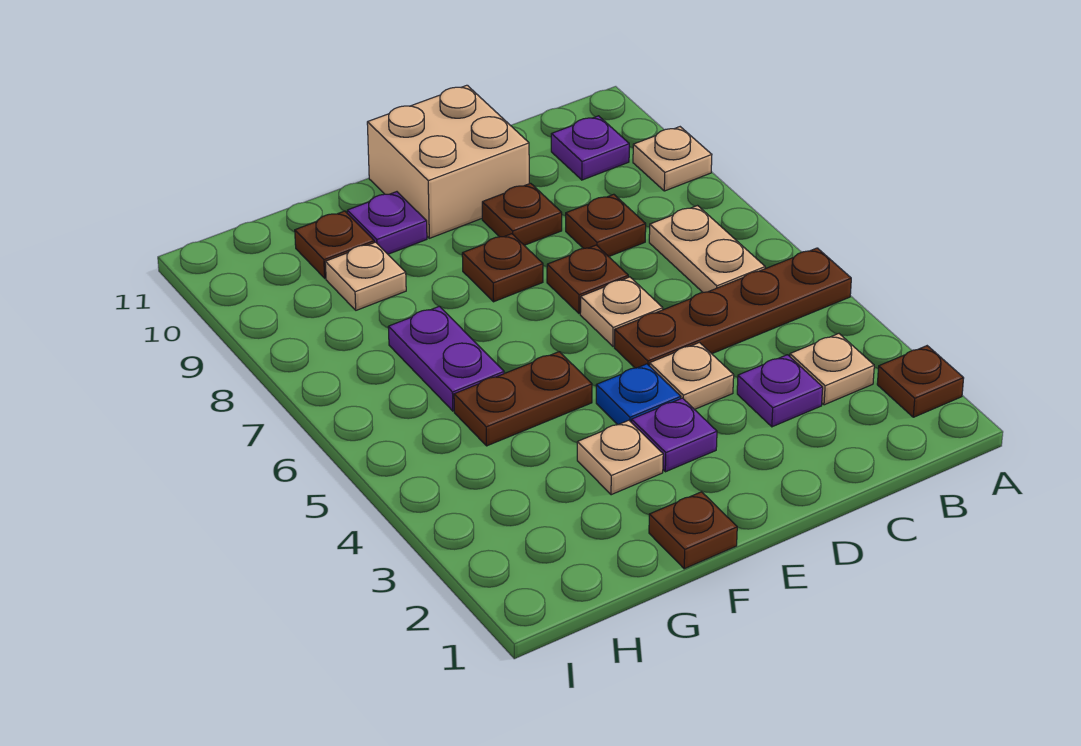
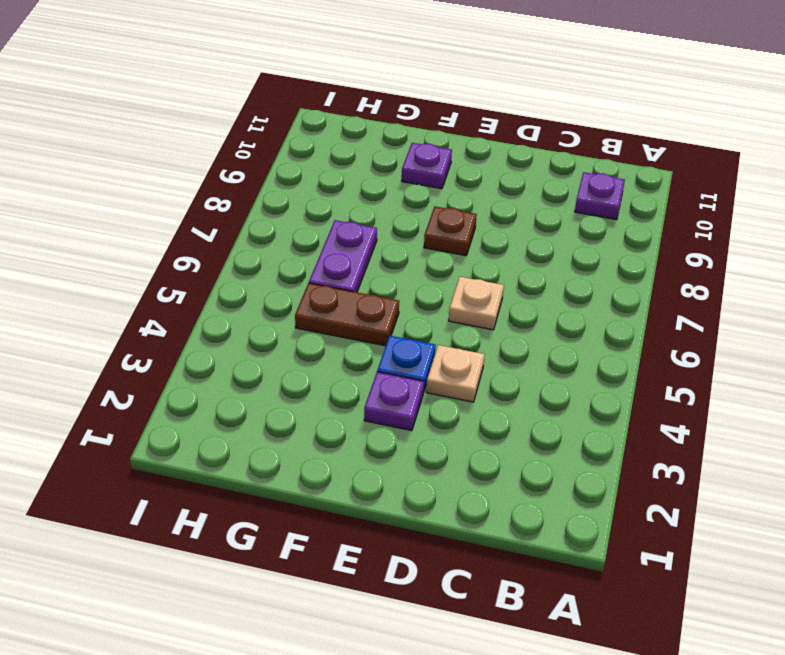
none -> brown plate A2 level 1
none -> brown plate A5:D5 level 1
none -> tan plate A9 level 1

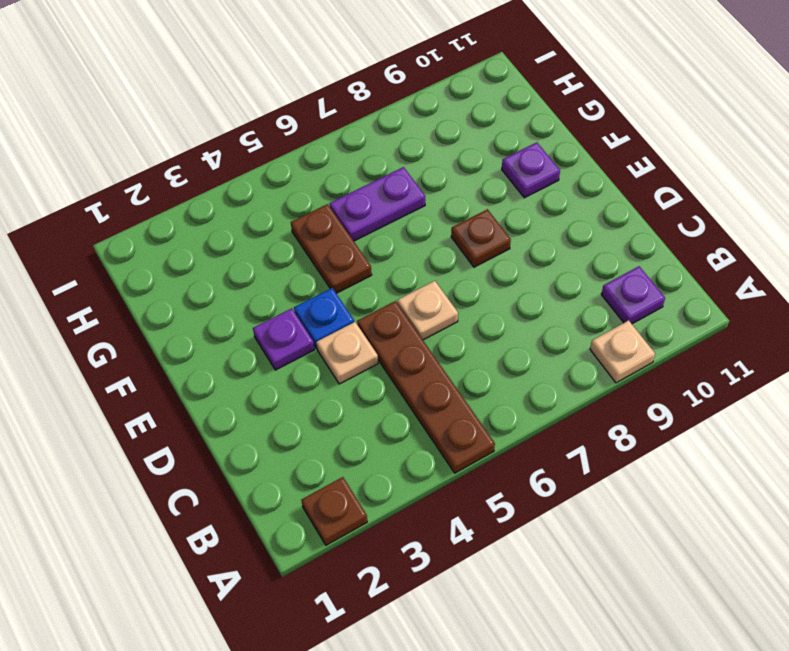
none -> tan plate B3 level 1
none -> tan plate B6:B7 level 1
none -> purple plate C3 level 1

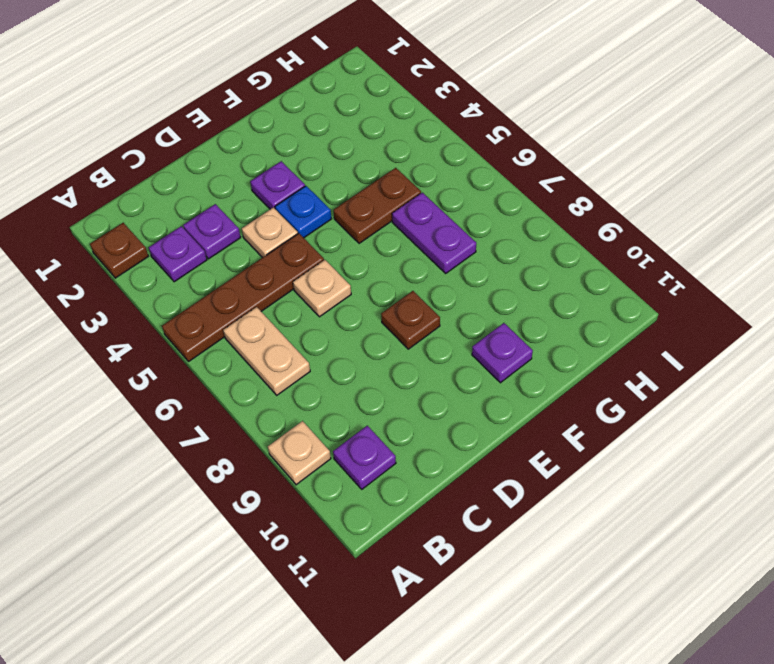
purple plate B3 level 1 -> tan plate B3 level 1
none -> brown plate C8 level 1
none -> brown plate D7 level 1
none -> brown plate D9 level 1

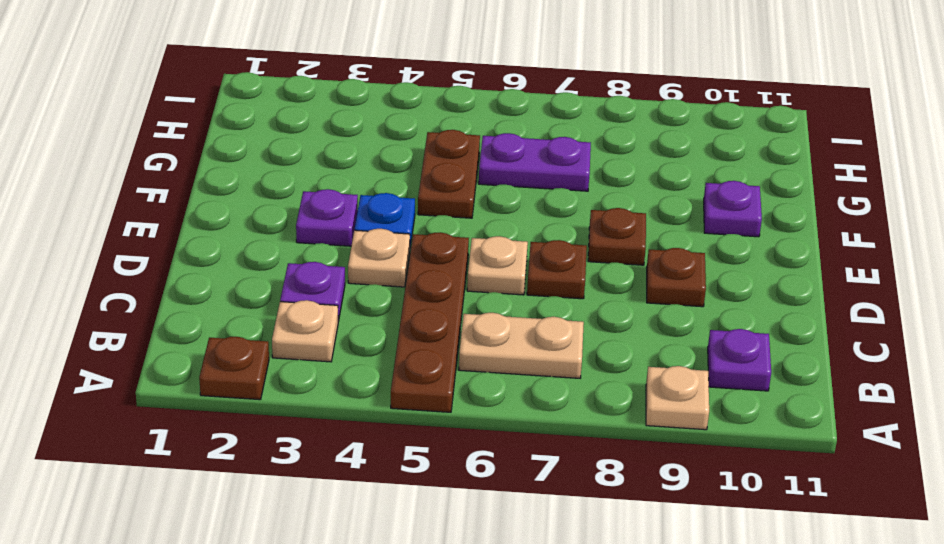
none -> brown plate C8 level 1
none -> tan brick D10:E11 level 1
none -> brown plate F1 level 1

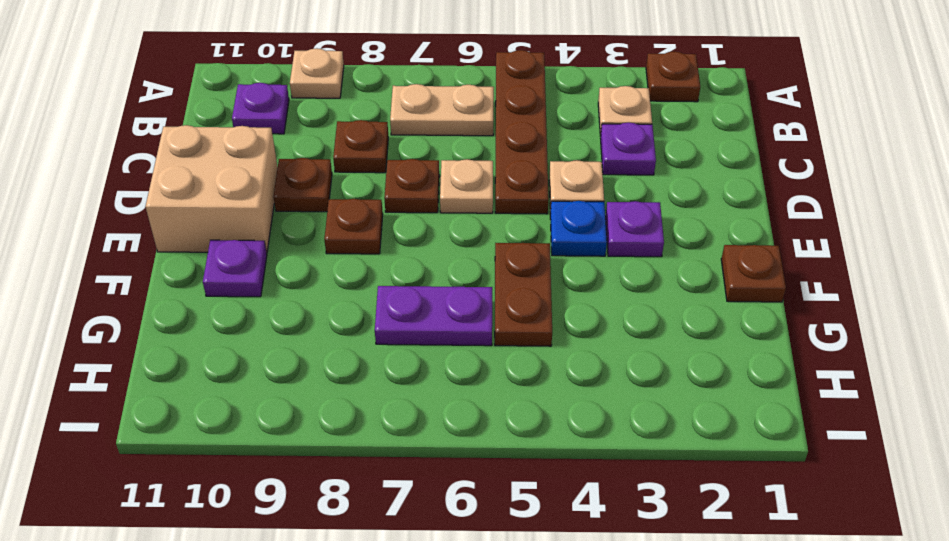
none -> tan plate F3 level 1
none -> tan plate G9 level 1
none -> brown plate G10 level 1

